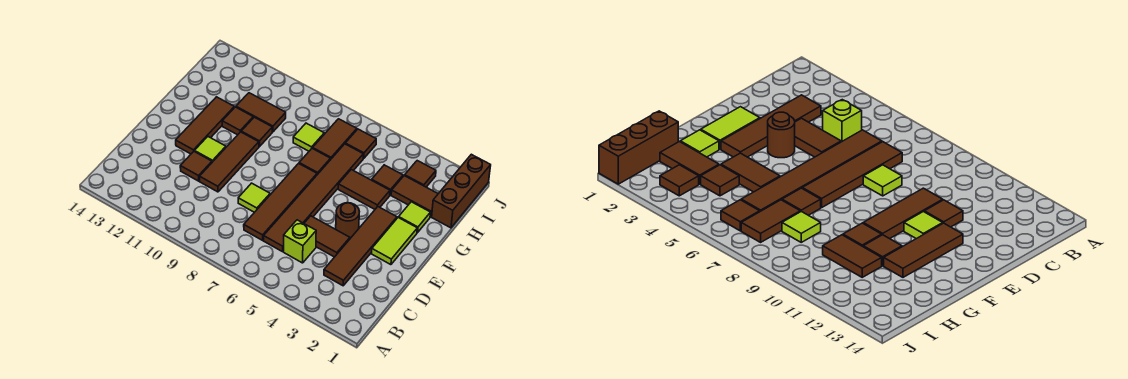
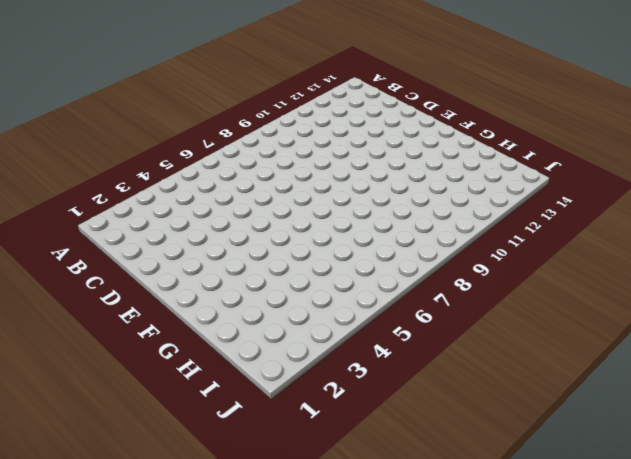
none -> brown tile C3:F3 level 1
none -> lime brick C5 level 1
none -> brown tile C6:H6 level 1

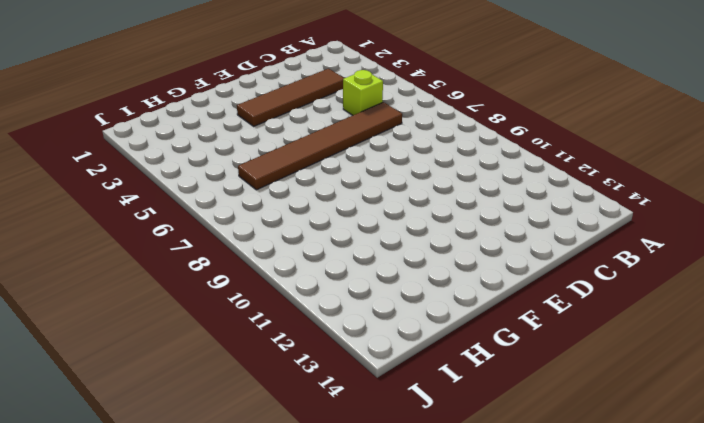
none -> brown tile C7:F7 level 1
none -> brown tile D4:D5 level 1
none -> lime tile D8 level 1

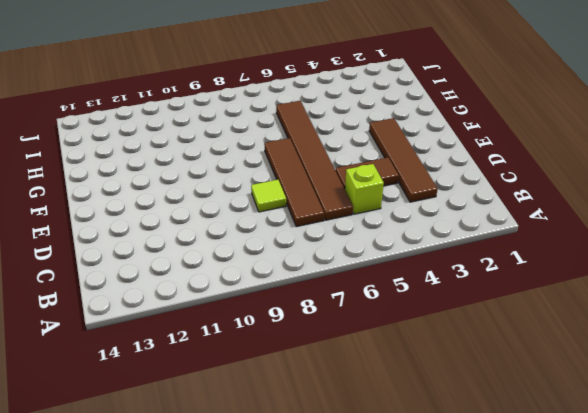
none -> brown tile D10:F10 level 1
none -> brown tile D11 level 1
none -> lime tile E2:F2 level 1

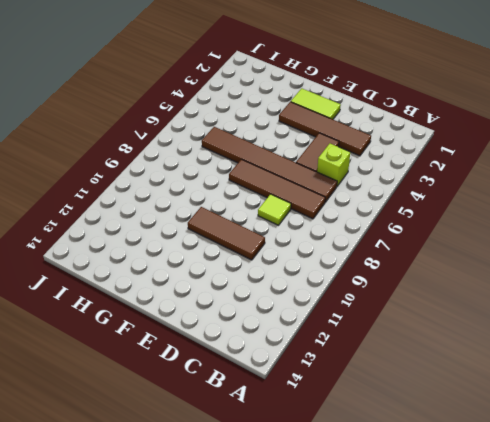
none -> brown tile D11 level 1
none -> brown round brick E4 level 1
none -> lime tile E11 level 1

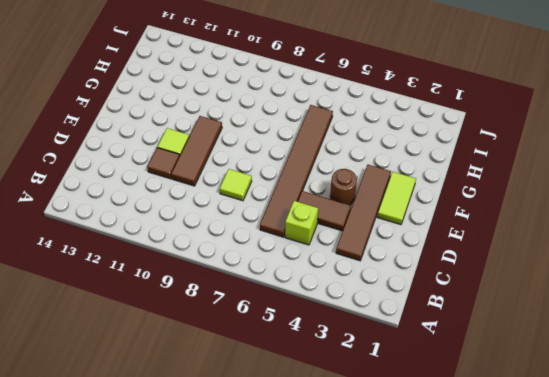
none -> brown tile C7:F7 level 1
none -> brown tile E12:G12 level 1
none -> lime tile G2 level 1

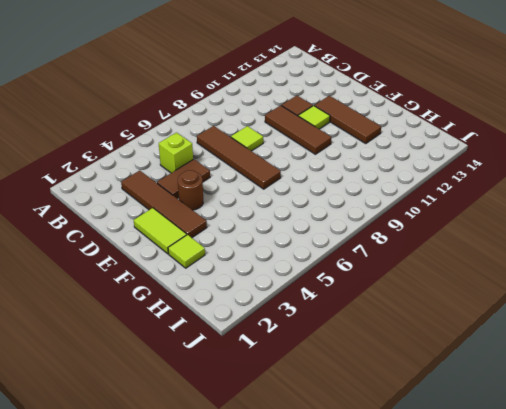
none -> brown tile C6:H6 level 1
none -> brown tile G4:G5 level 1
none -> brown tile G7 level 1

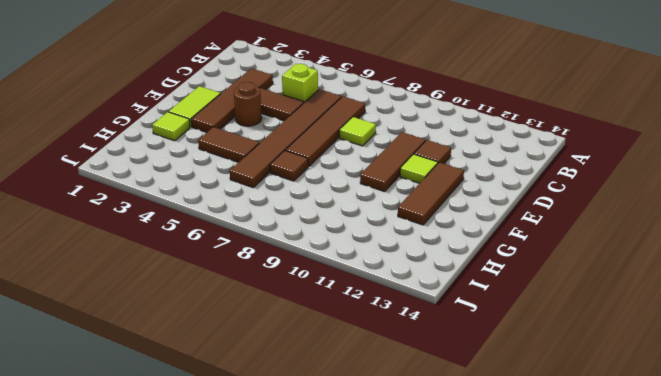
none -> brown tile G10 level 1
none -> brown tile G11 level 1
none -> brown brick H1:J1 level 1

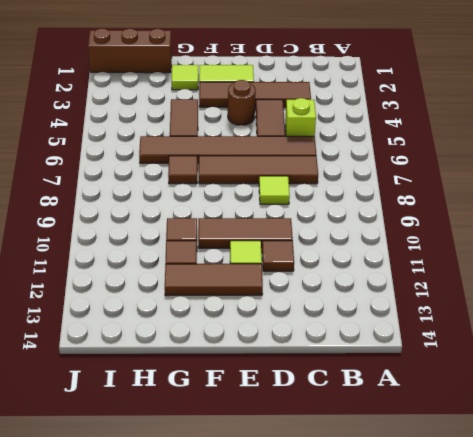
none -> brown tile H2:H3 level 1
none -> brown tile H4 level 1
none -> brown tile H7:I7 level 1

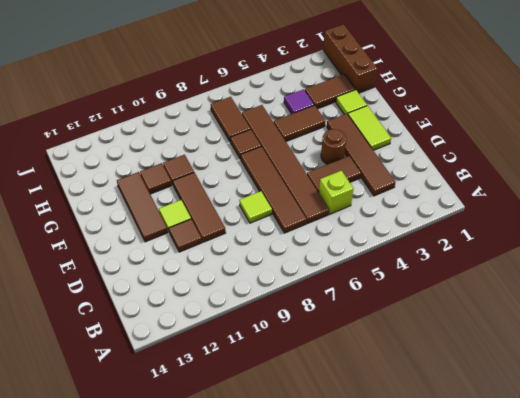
purple tile H4 level 1 -> brown tile H4 level 1
none -> lime tile H8 level 1
none -> brown tile H10:H11 level 1
none -> brown tile I3 level 1

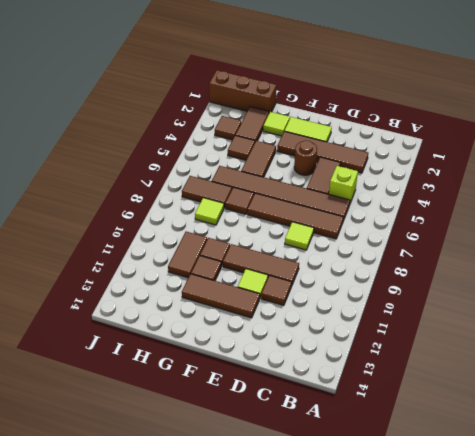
none -> brown tile I6 level 1

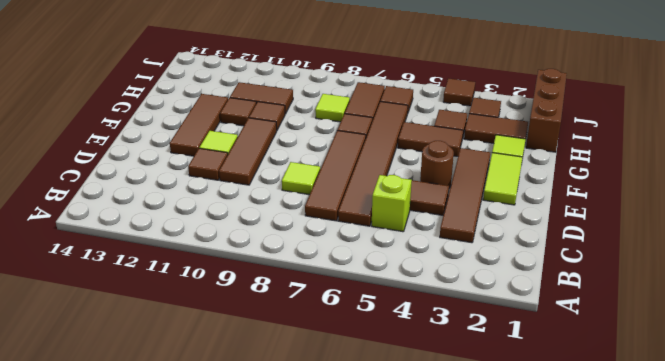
brown tile J4 level 1 -> none

